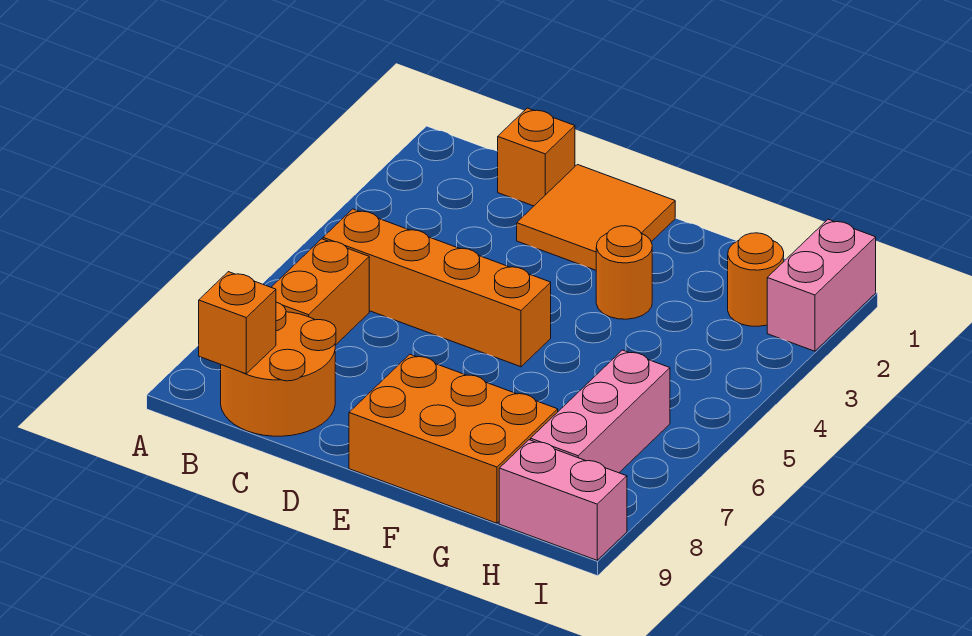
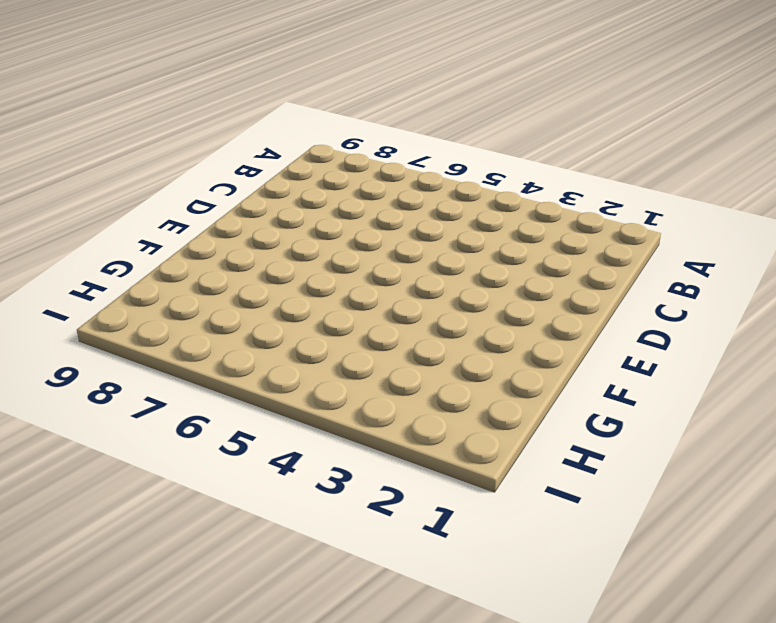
none -> orange brick B5:E5 level 1
none -> orange brick B6:B7 level 1
none -> orange round brick B8:C9 level 1

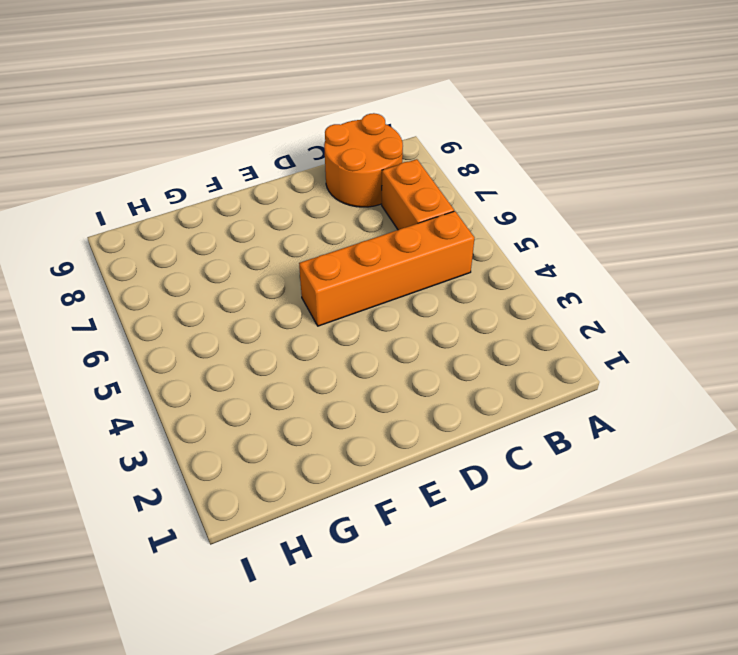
none -> orange brick C1 level 1
none -> orange tile D1:E2 level 1
none -> orange brick E8:G9 level 1

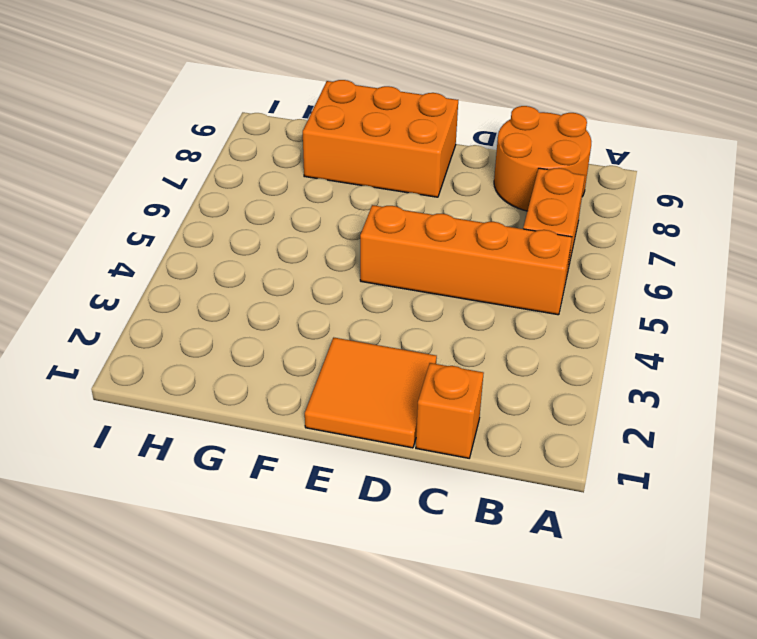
none -> orange round brick F3 level 1
none -> orange round brick H2 level 1
none -> pink brick H6:H8 level 1

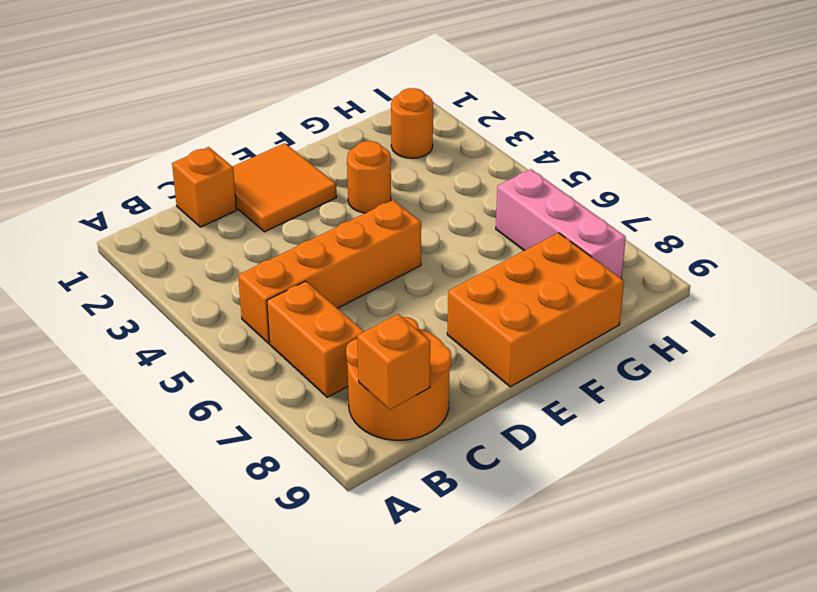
none -> pink brick H9:I9 level 1
none -> pink brick I1:I2 level 1

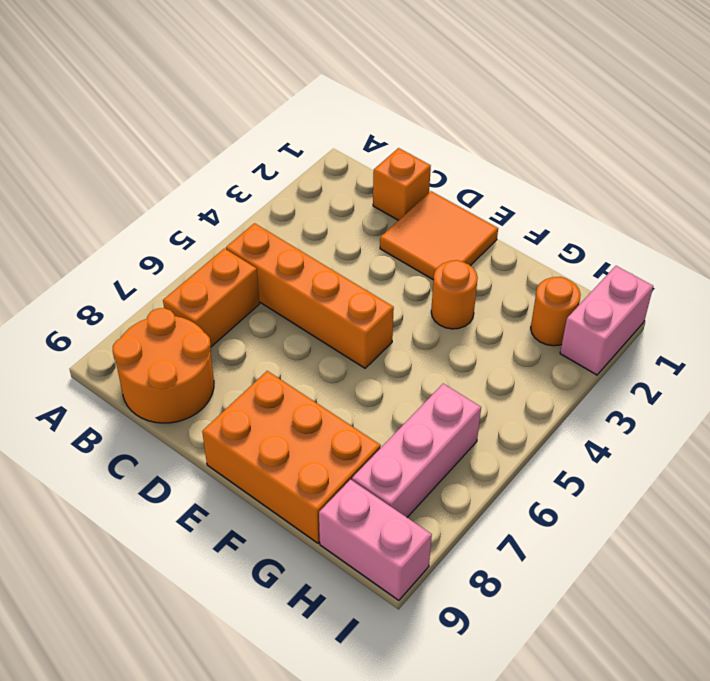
none -> orange brick B9 level 2

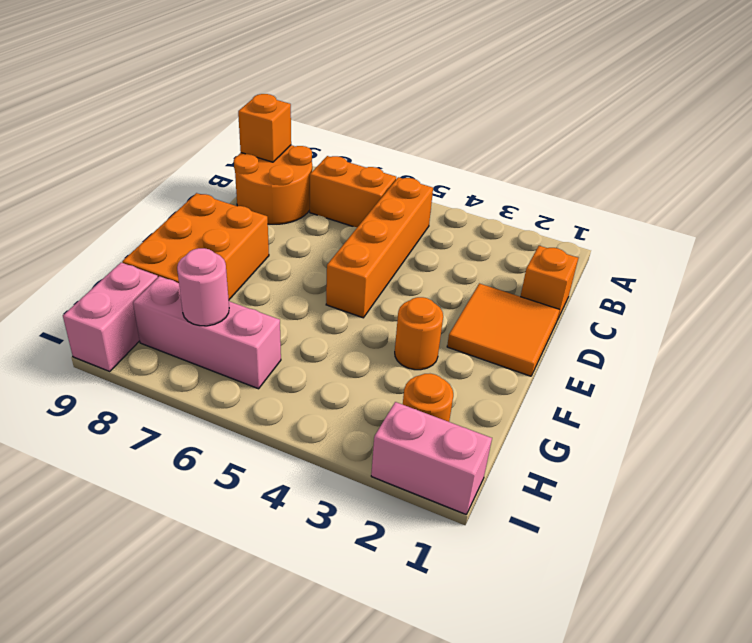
pink round brick H7 level 2 -> none

